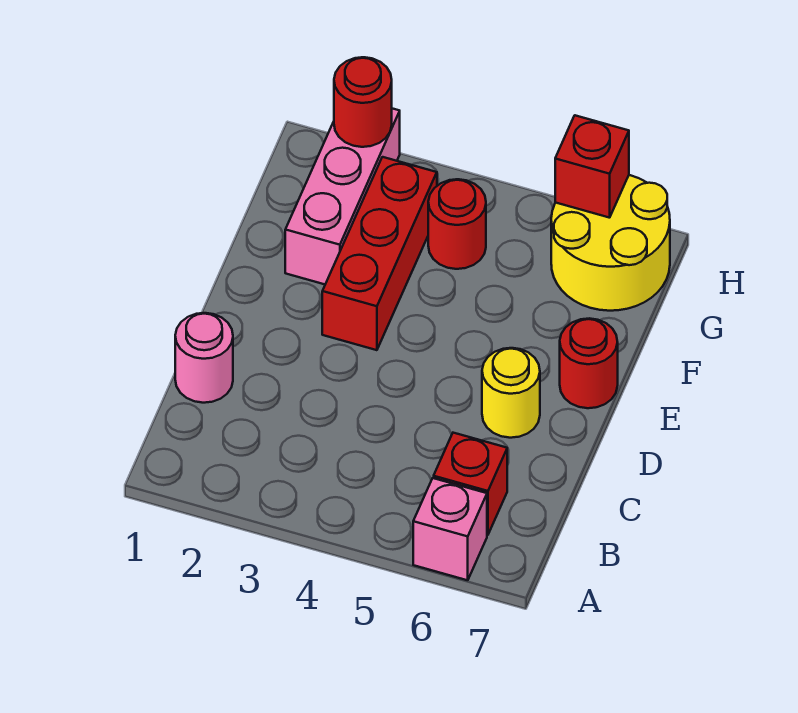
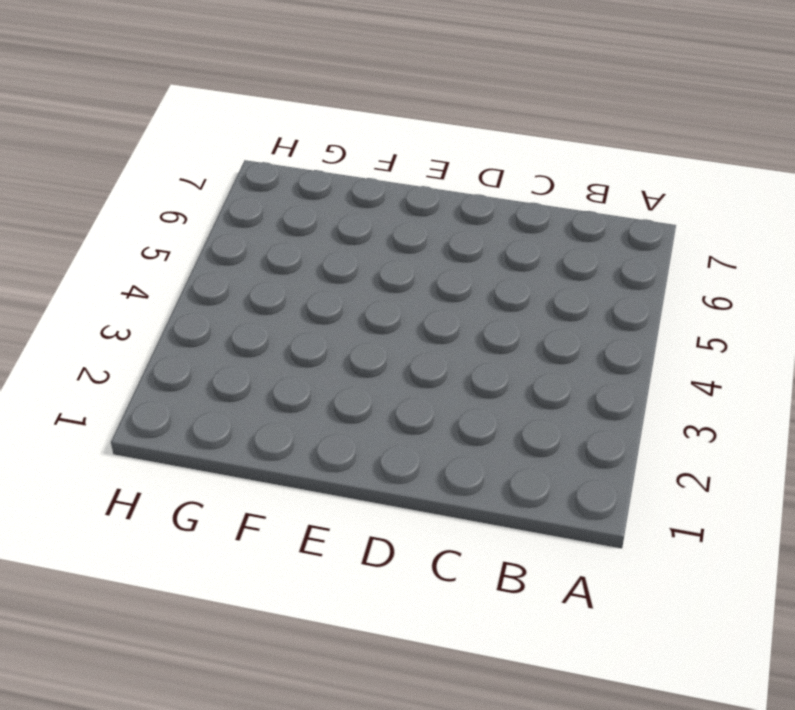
none -> pink brick A6 level 1
none -> red brick B6 level 1

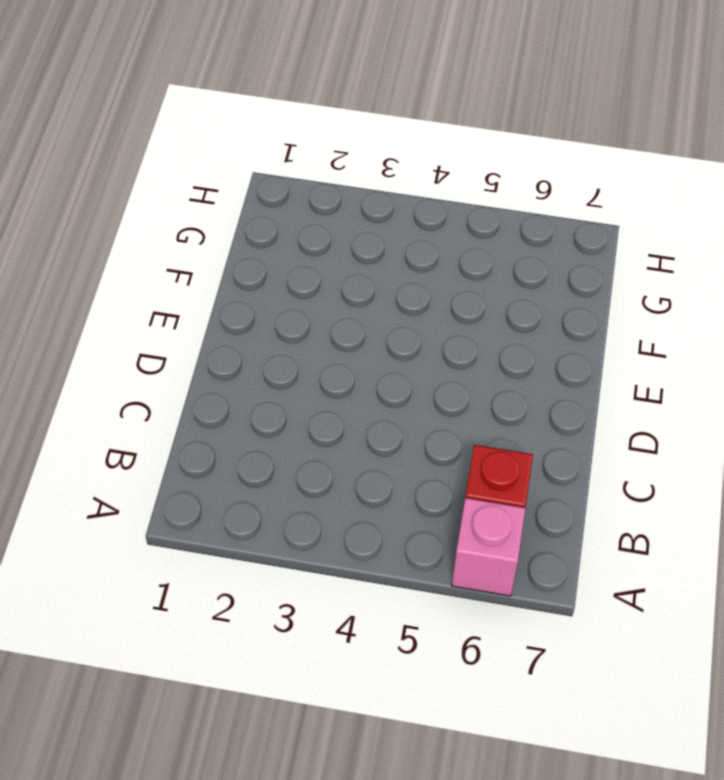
none -> pink round brick C1 level 1
none -> yellow round brick D6 level 1

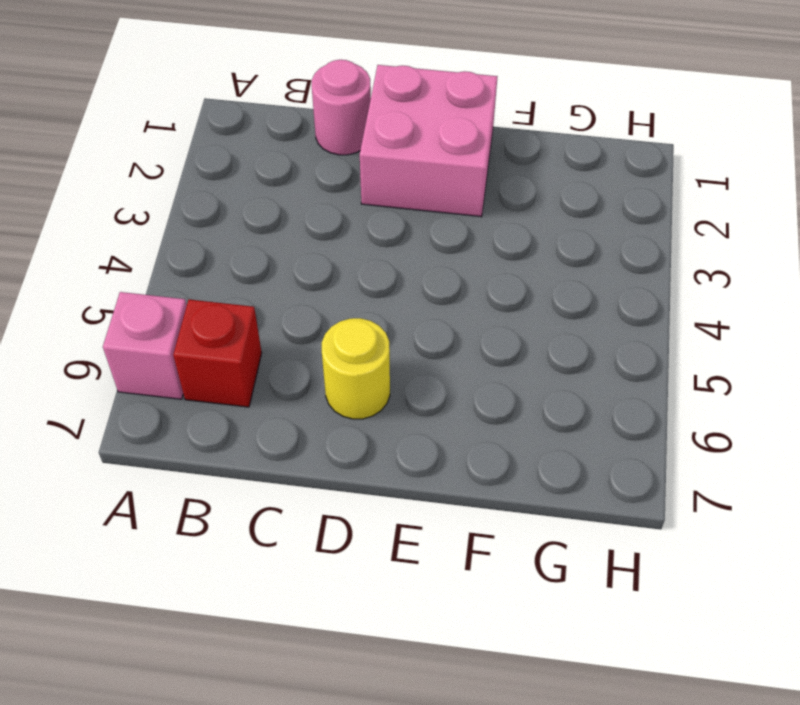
pink brick D1:E2 level 1 -> none
none -> red brick E3:G3 level 1
none -> red round brick E7 level 1

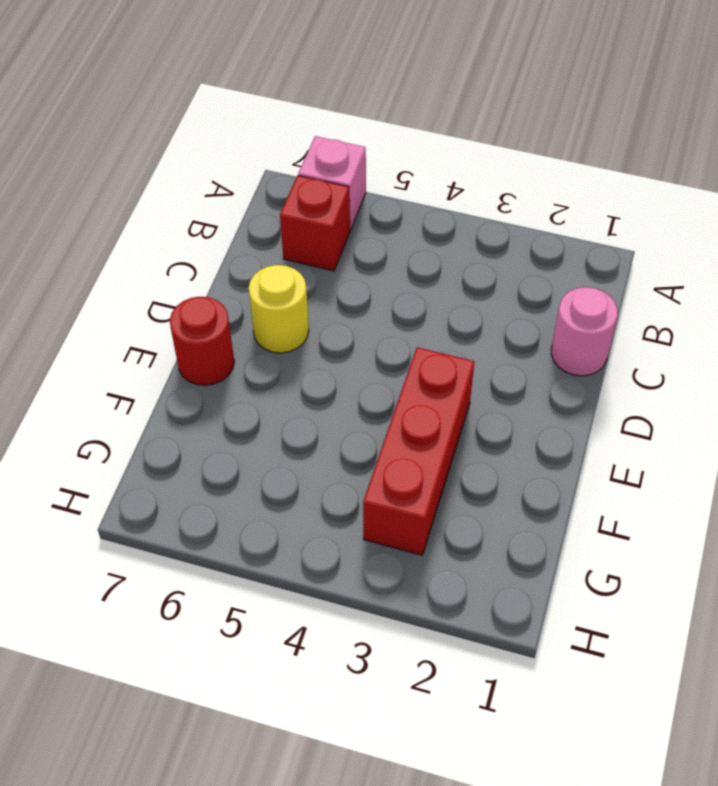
none -> pink brick F2:H2 level 1
none -> red round brick G4 level 1

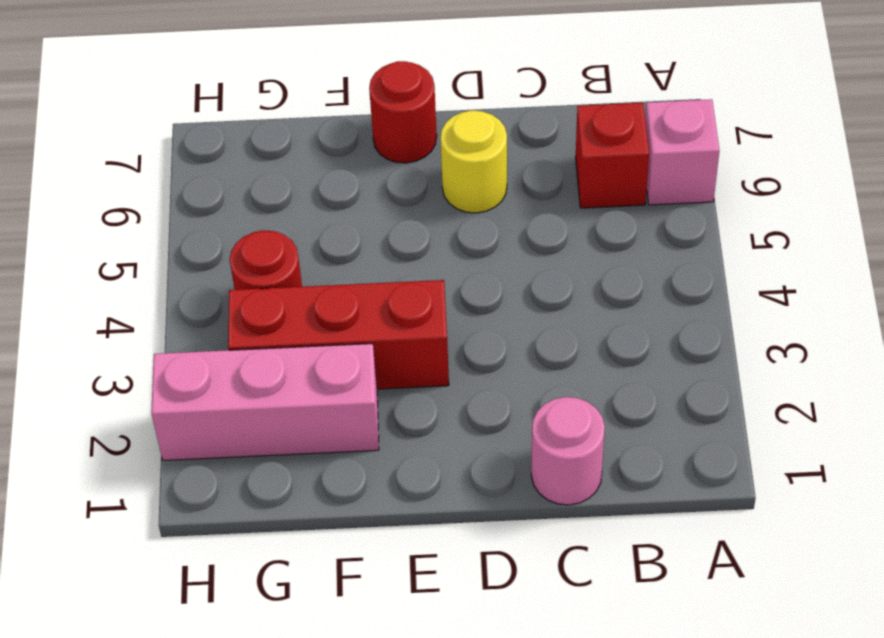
none -> yellow round brick G6:H7 level 1
none -> red round brick H2 level 2

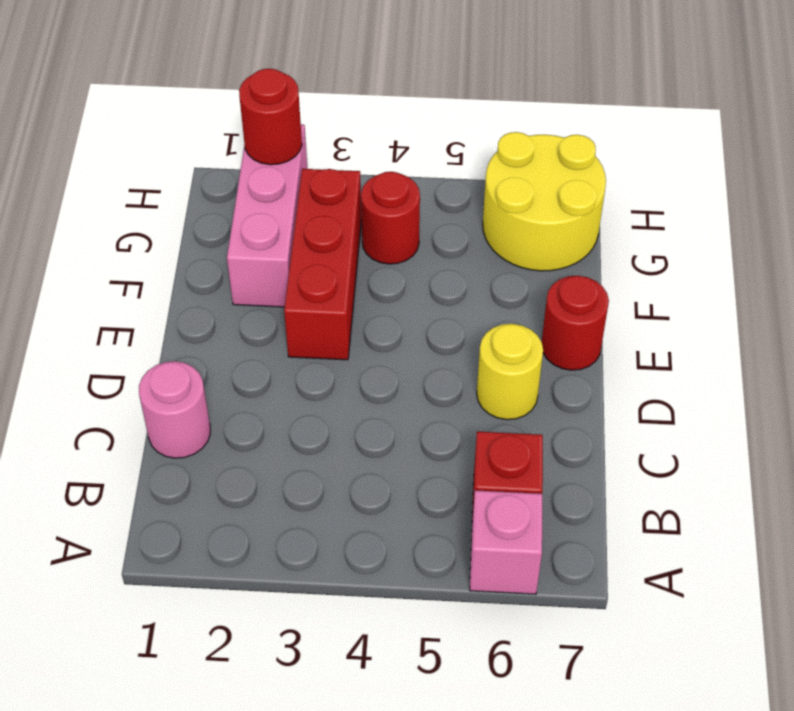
none -> red brick H6 level 2

